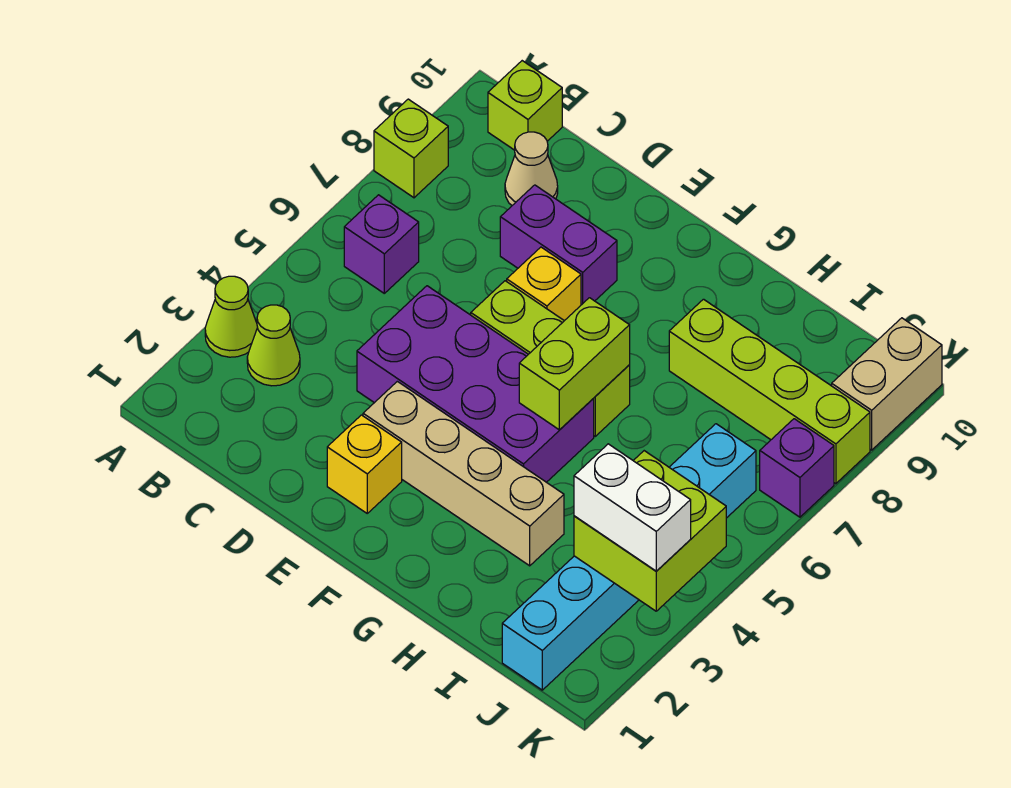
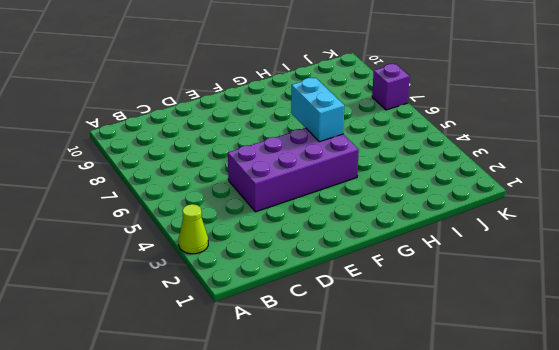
cyan brick G5:G6 level 2 -> lime brick G5:G6 level 2
none -> lime brick A8 level 1
none -> lime cone B3 level 1
none -> purple brick B6 level 1

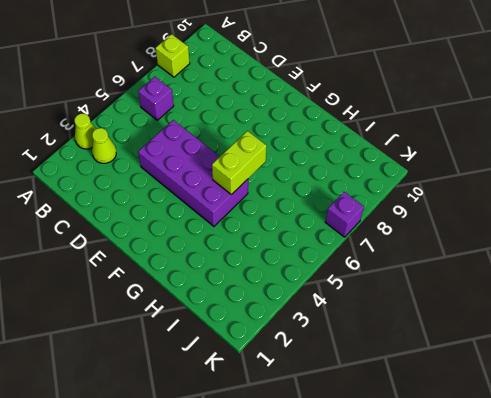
none -> lime brick B10 level 1
none -> tan cone C9 level 1
none -> purple brick D8:E8 level 1

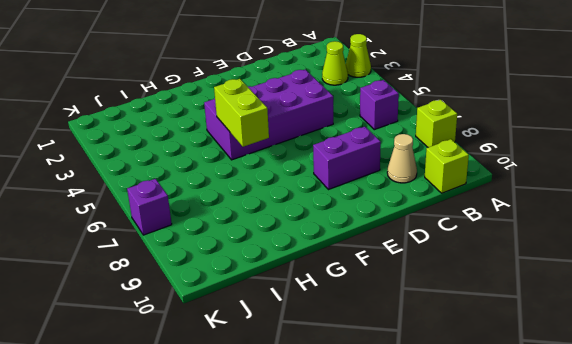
none -> yellow brick E2 level 1
none -> tan brick E3:H3 level 1
none -> lime brick E6:G6 level 1

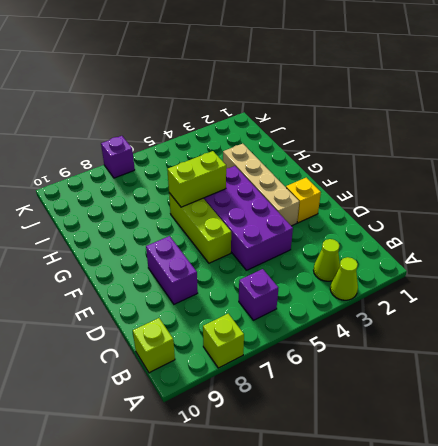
none -> tan cone C9 level 1
none -> yellow brick E7 level 1
none -> lime brick H8:K8 level 1

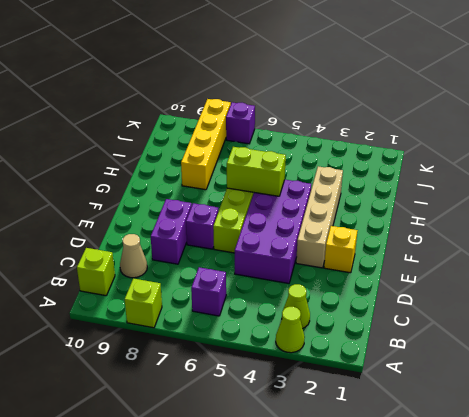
purple brick E7 level 1 -> yellow brick E7 level 1
yellow brick H8:K8 level 1 -> lime brick H8:K8 level 1
none -> cyan brick J1:J6 level 1
none -> tan brick K9:K10 level 1
none -> lime brick J3:K4 level 2

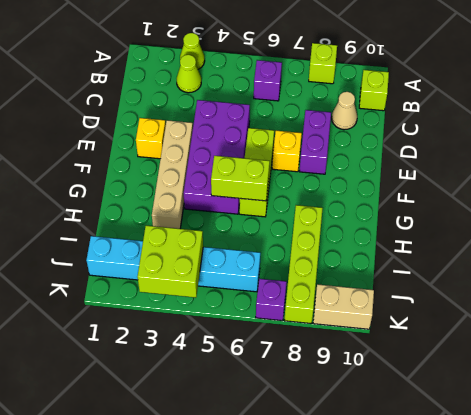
none -> white brick J3:K3 level 3

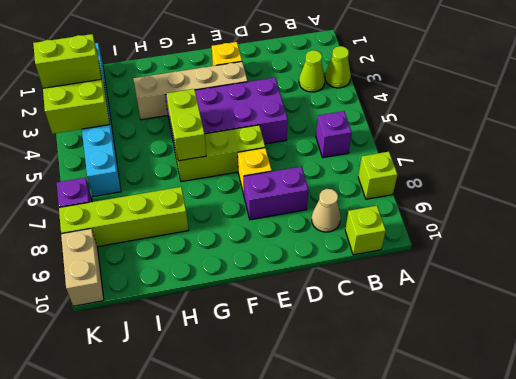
lime brick J3:K3 level 3 -> white brick J3:K3 level 3

